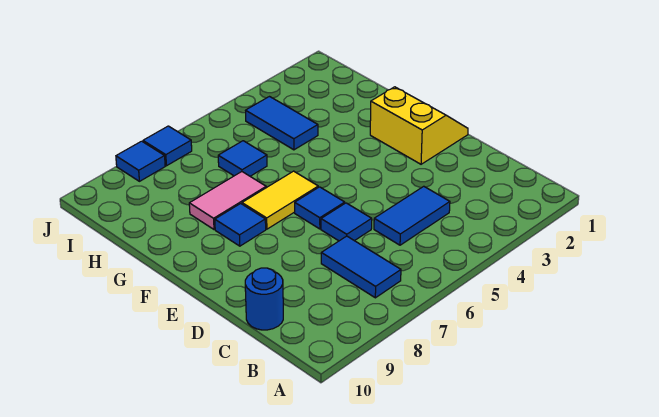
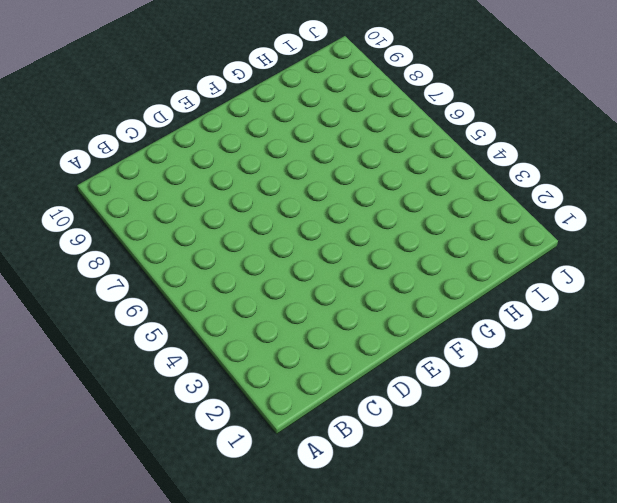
none -> blue tile B7:C7 level 1
none -> blue tile C4:C5 level 1
none -> blue round brick C10 level 1

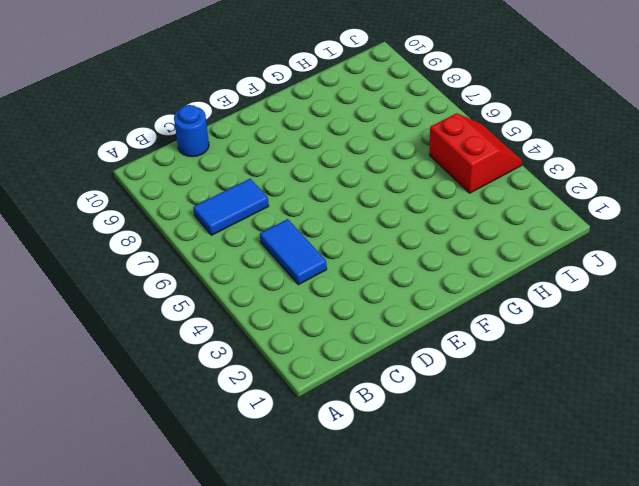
red slope I4:J5 level 1 top I -> blue tile H4:I4 level 1
none -> blue tile D6 level 1
none -> yellow slope E1:F2 level 1 top 2
none -> blue tile E6 level 1

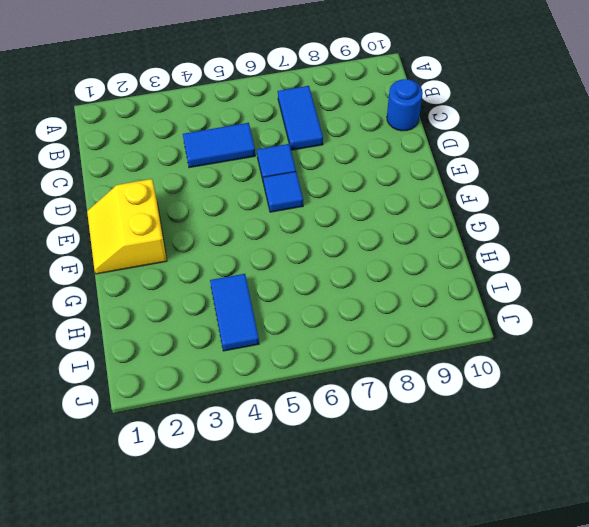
none -> yellow tile F6:F7 level 1
none -> blue tile F8 level 1
none -> pink tile G7:G8 level 1

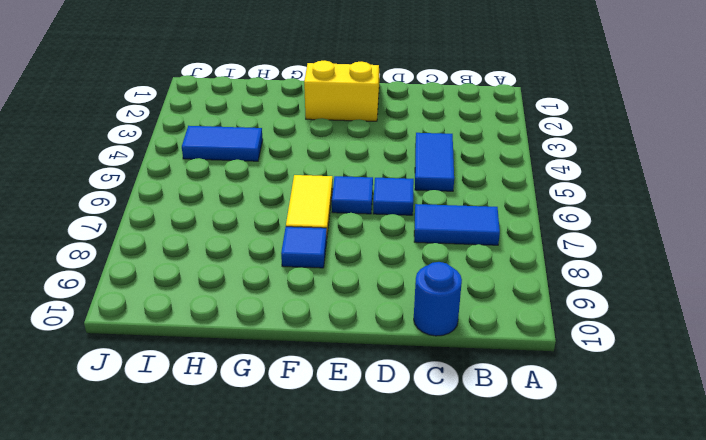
none -> pink tile G7:G8 level 1
none -> blue tile H6 level 1
none -> blue tile J7 level 1

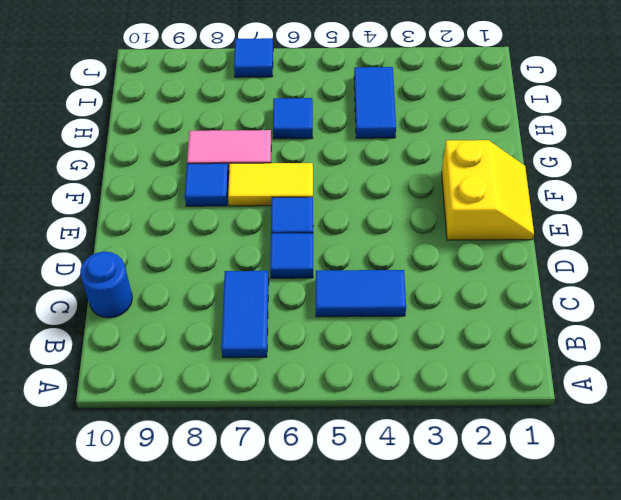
none -> blue tile J8 level 1

